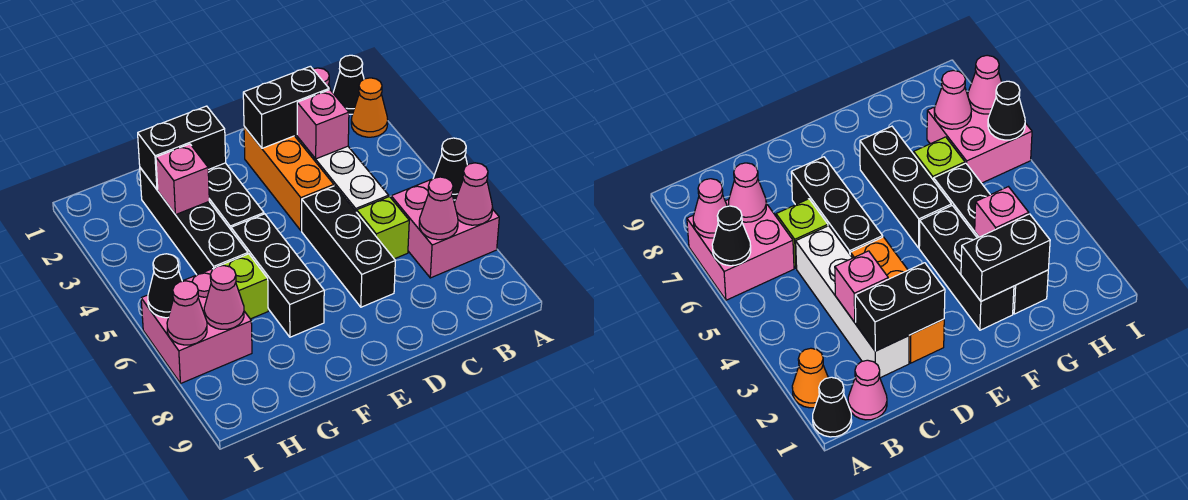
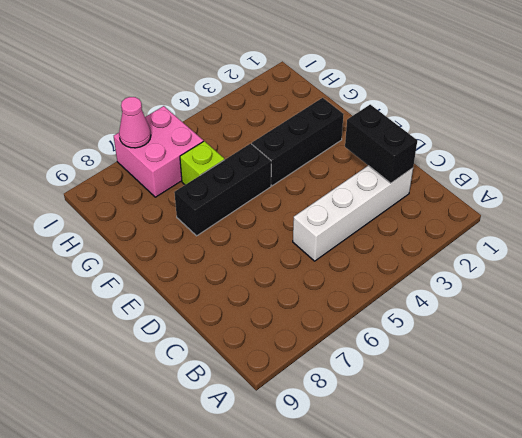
none -> black cone A1 level 1
none -> orange cone A2 level 1
none -> pink brick A6:B7 level 1

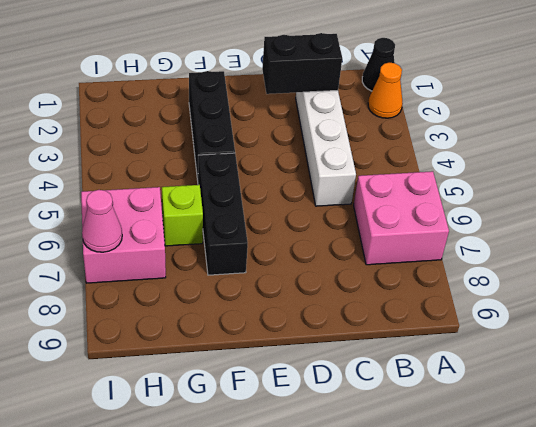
none -> pink cone B1 level 1
none -> lime brick C6 level 1
none -> orange brick D2:D4 level 1

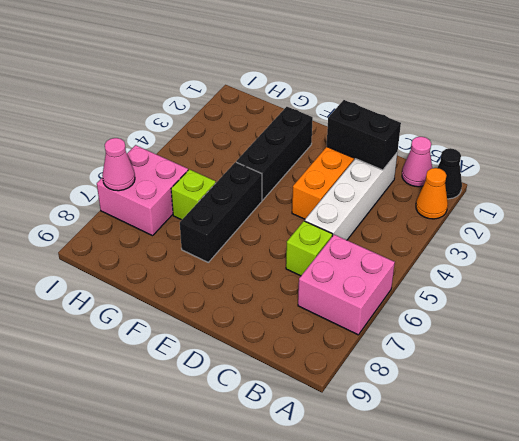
none -> black brick D5:D7 level 1
none -> black brick G2:G5 level 1
none -> black cone A6 level 2

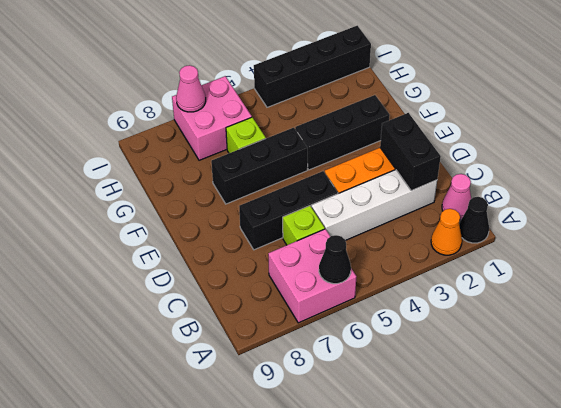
black brick I1:I4 level 1 -> black brick G2:G5 level 1
none -> pink cone A7 level 2
none -> pink cone B7 level 2
none -> pink brick C3 level 2

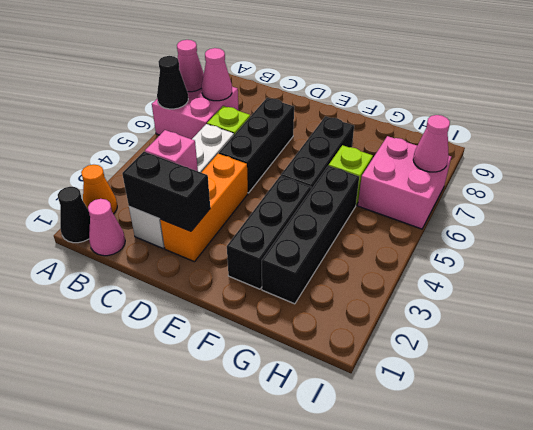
none -> black brick F2:G2 level 2
none -> pink brick G3 level 2
none -> pink cone H7 level 2

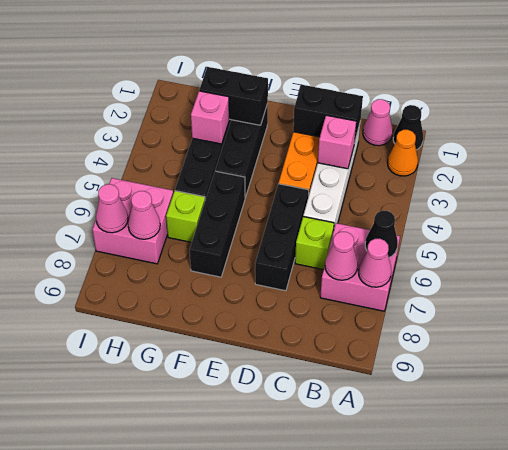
none -> black cone I6 level 2

